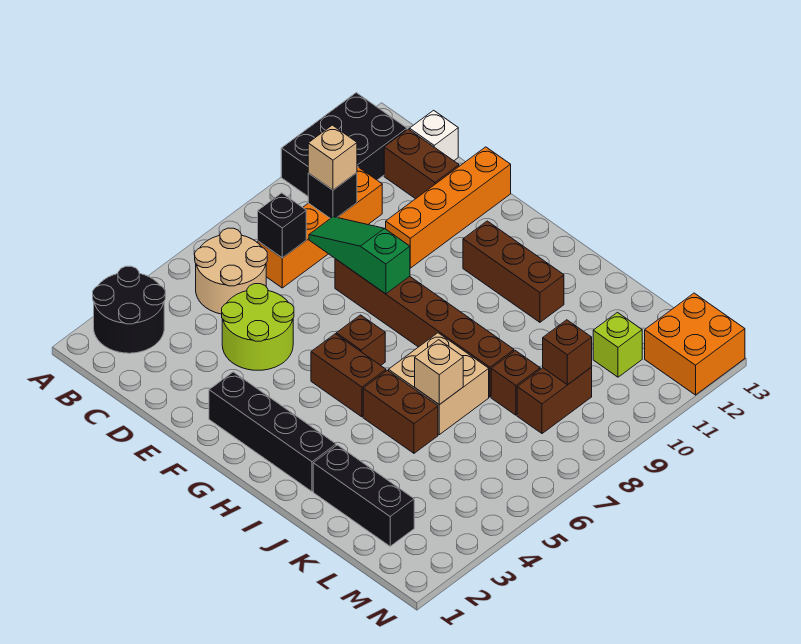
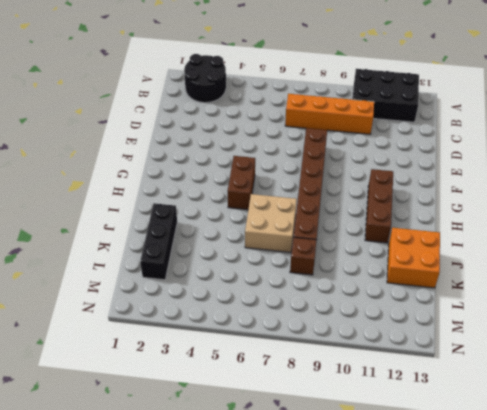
orange brick J12:K13 level 1 -> orange brick M12:N13 level 1
none -> tan round brick B5:C6 level 1
none -> brown brick C12:D12 level 1
none -> white brick C13 level 1

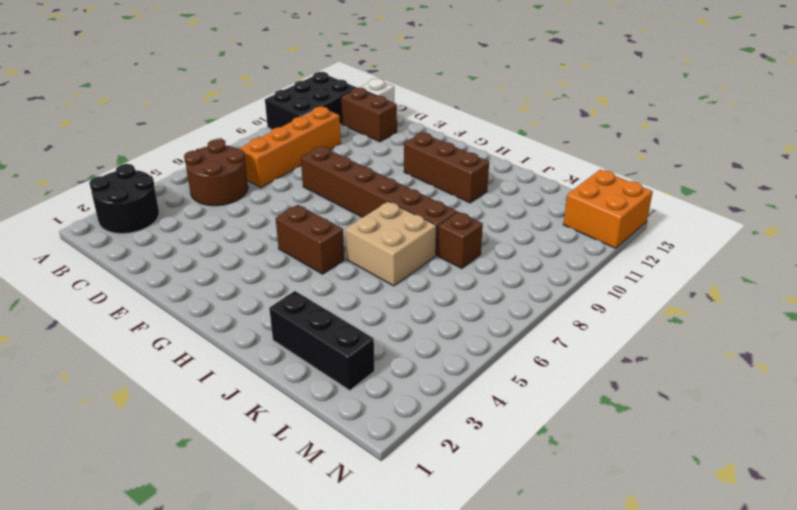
brown round brick B5:C6 level 1 -> tan round brick B5:C6 level 1
none -> lime round brick D4:E5 level 1
none -> orange brick E10:E13 level 1
none -> black brick F2:I2 level 1

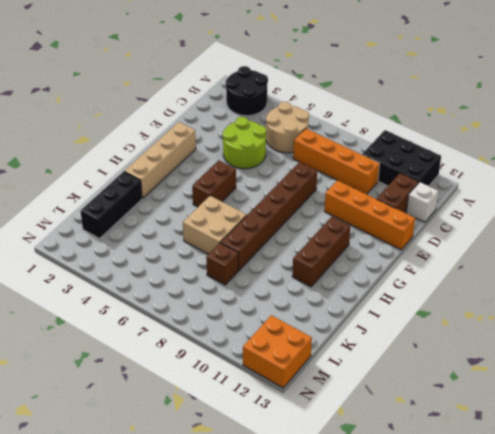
tan brick F2:I2 level 1 -> black brick F2:I2 level 1
none -> brown brick G6 level 1
none -> brown brick I5:J5 level 1
none -> brown brick L8:L9 level 1

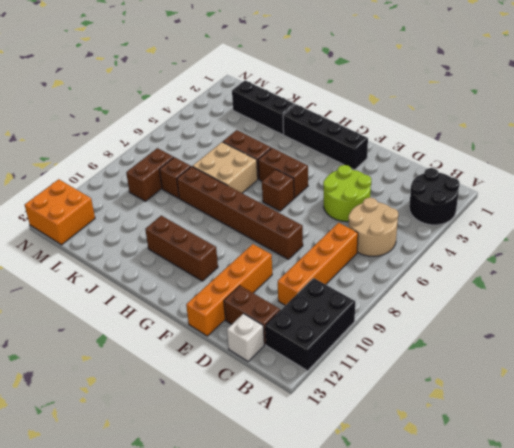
none -> lime brick L11 level 1
none -> black brick C7 level 2
none -> black brick C9 level 2

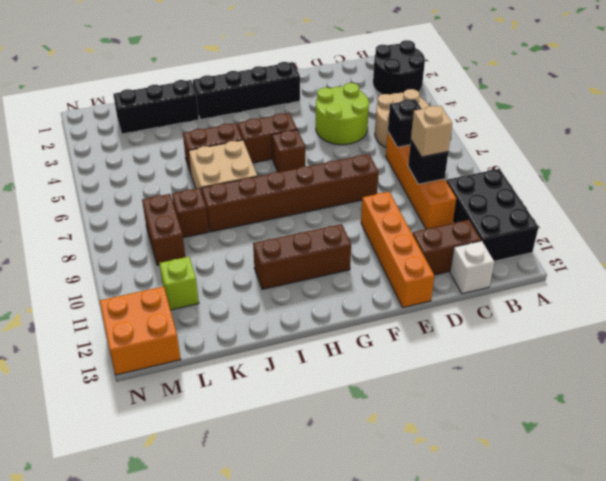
none -> green slope D8:F8 level 2 top F
none -> tan brick J6 level 2
none -> brown brick L9 level 2

